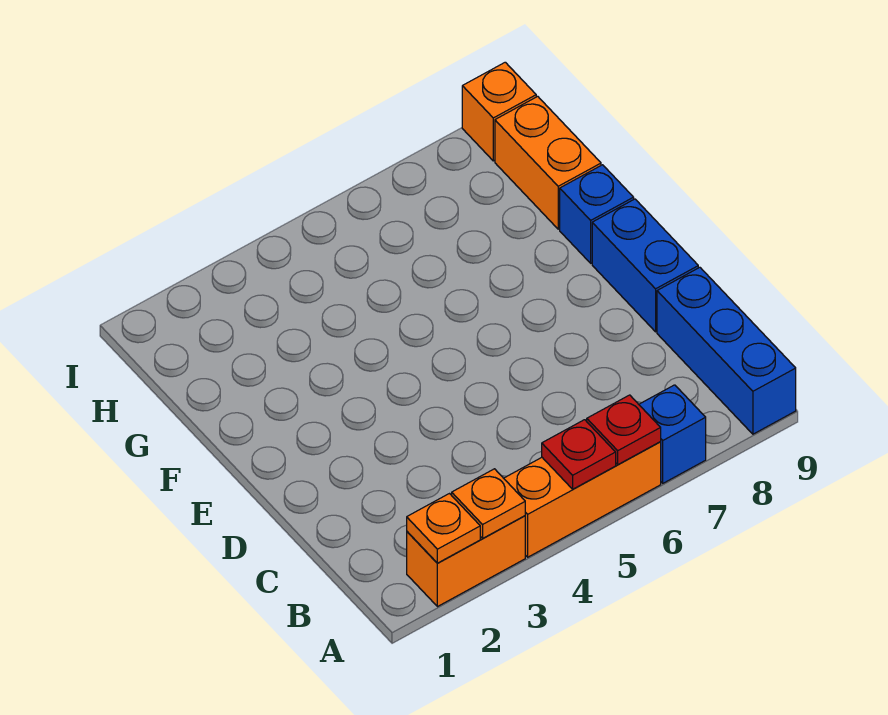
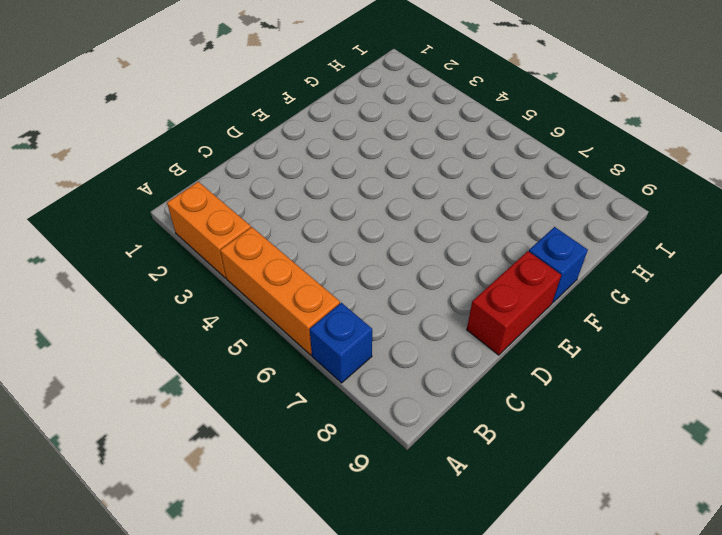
red brick D9:E9 level 1 -> blue brick D9:E9 level 1
none -> blue brick A9:C9 level 1
none -> orange brick G9:H9 level 1
none -> orange brick I9 level 1

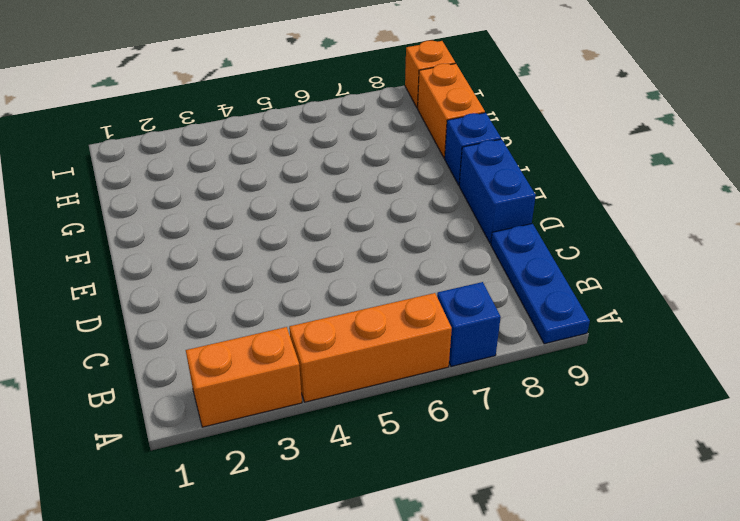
blue plate A9:C9 level 1 -> blue brick A9:C9 level 1
none -> orange plate A2 level 2
none -> orange plate A3 level 2
none -> red plate A5 level 2

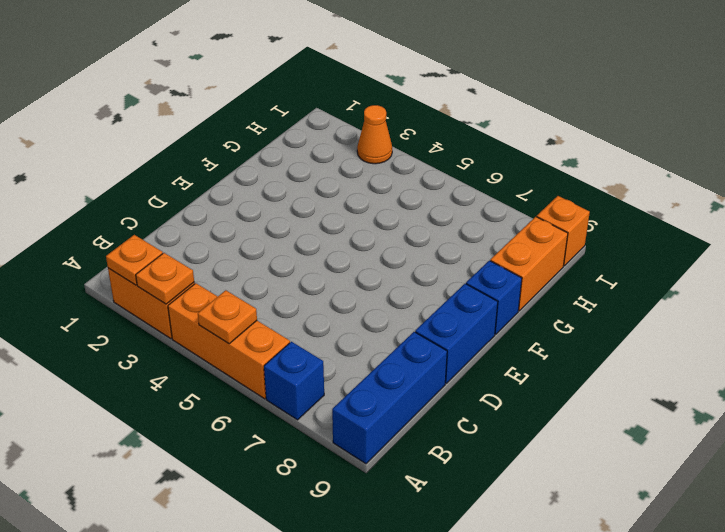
orange plate A5 level 2 -> red plate A5 level 2
orange cone I3 level 1 -> none
none -> red plate A6 level 2

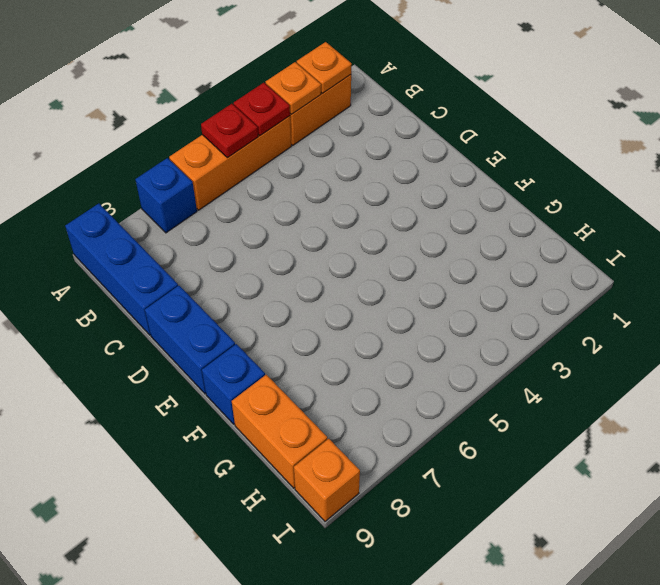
red plate A4 level 2 -> red plate A6 level 2

